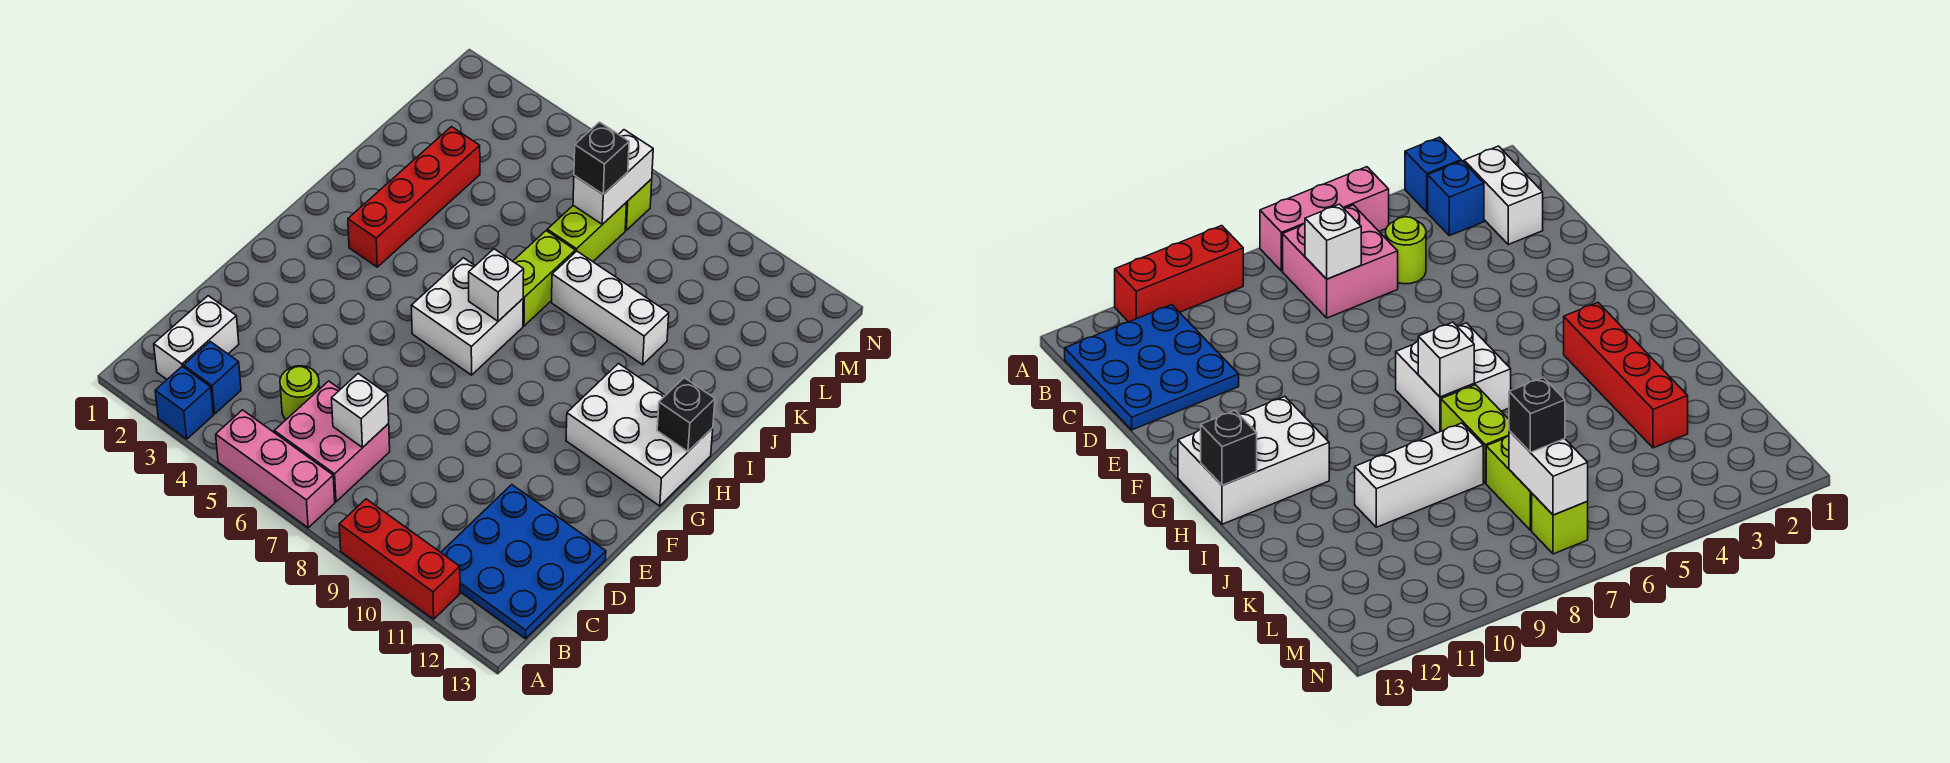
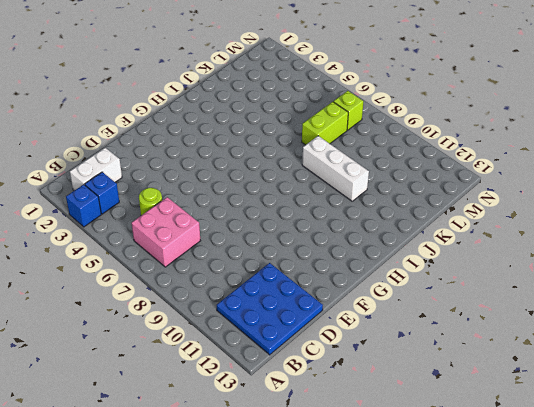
none -> pink brick A5:A7 level 1
none -> red brick A9:A11 level 1
none -> white brick G6:H7 level 1

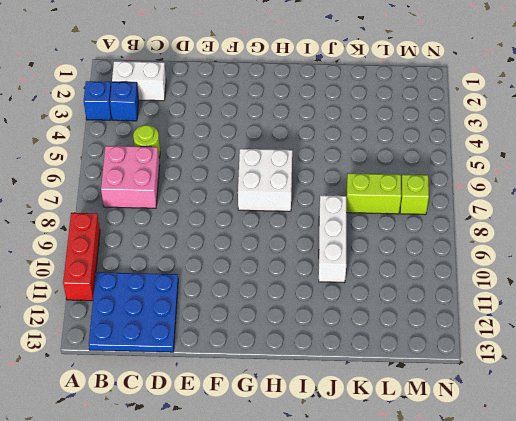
none -> pink brick A5:A7 level 1
none -> white brick G11:H13 level 1
none -> red brick H3:K3 level 1

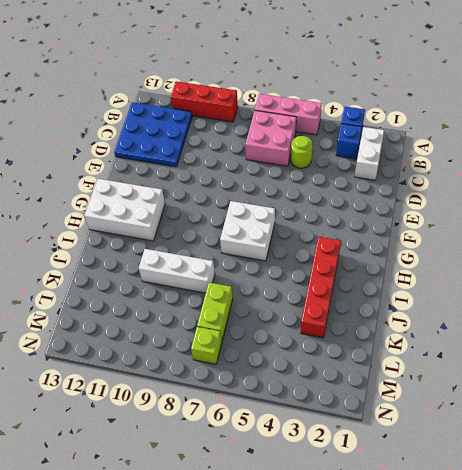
none -> lime brick I7:J7 level 1
none -> white brick C7 level 2
none -> white brick H7 level 2

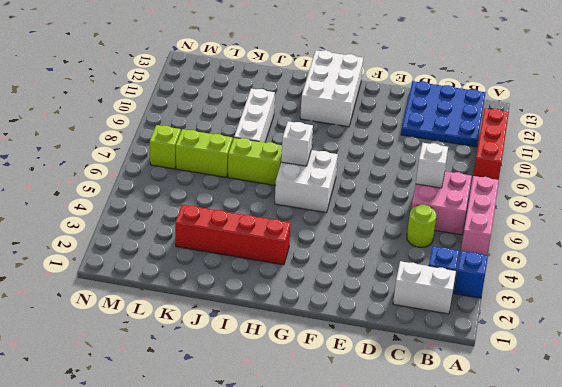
none -> black brick H13 level 2
none -> white brick L7:M7 level 2
none -> black brick L7 level 3

